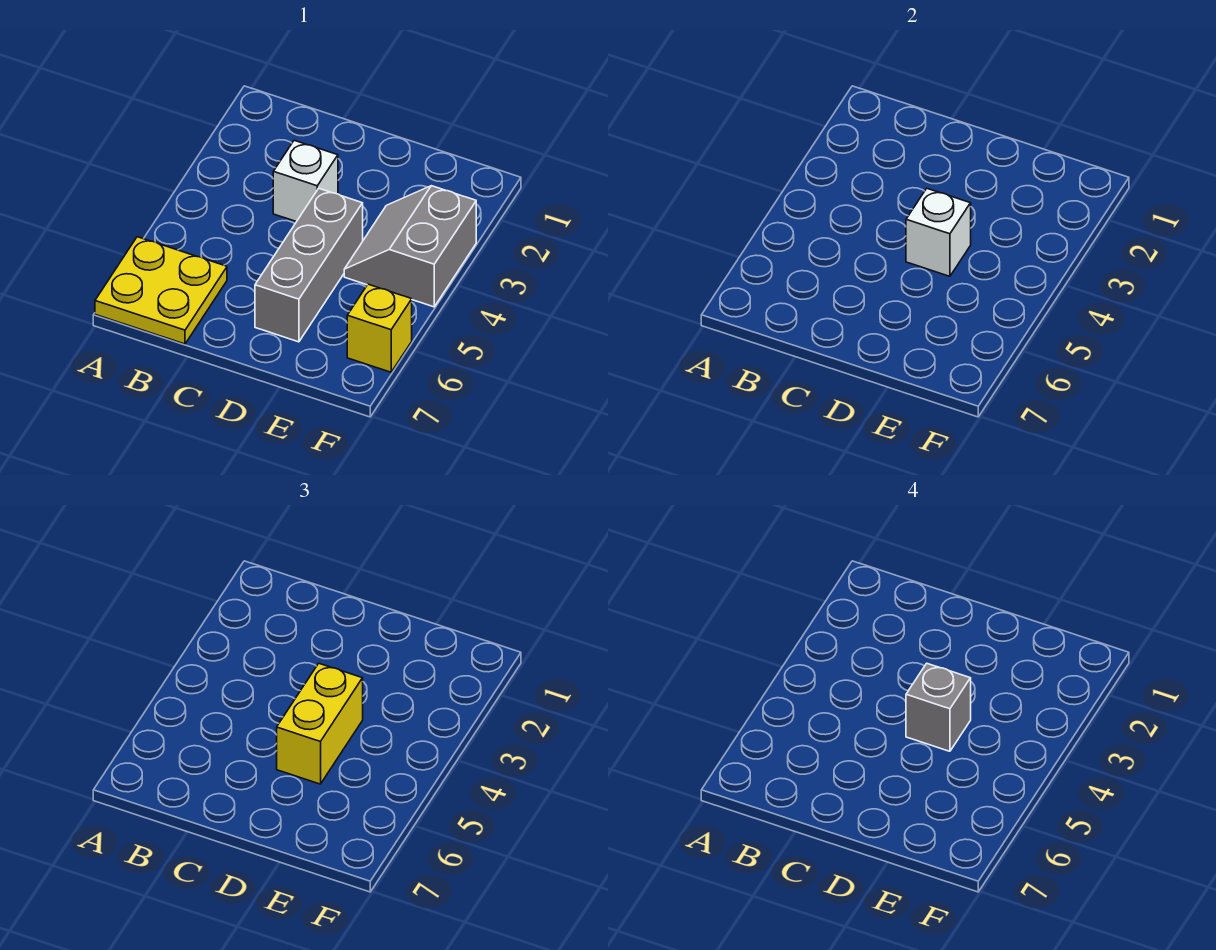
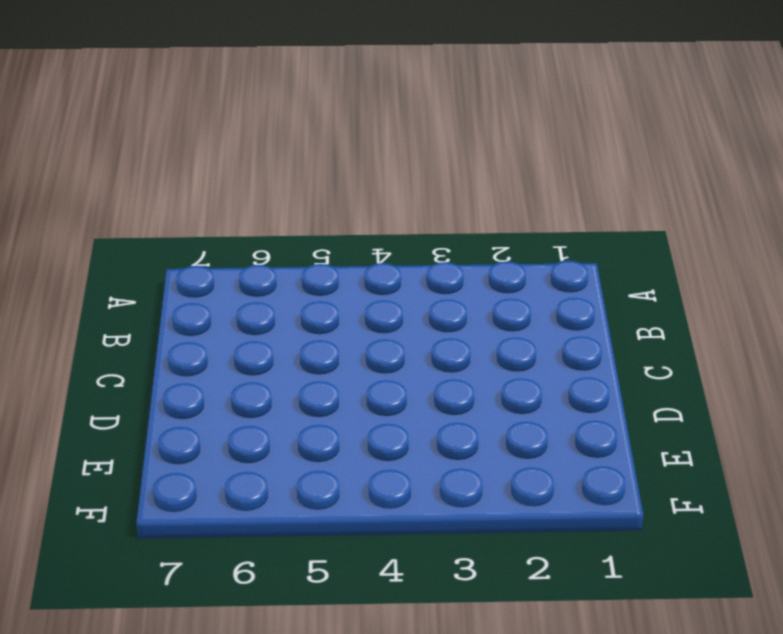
none -> yellow plate A6:B7 level 1
none -> white brick C3 level 1

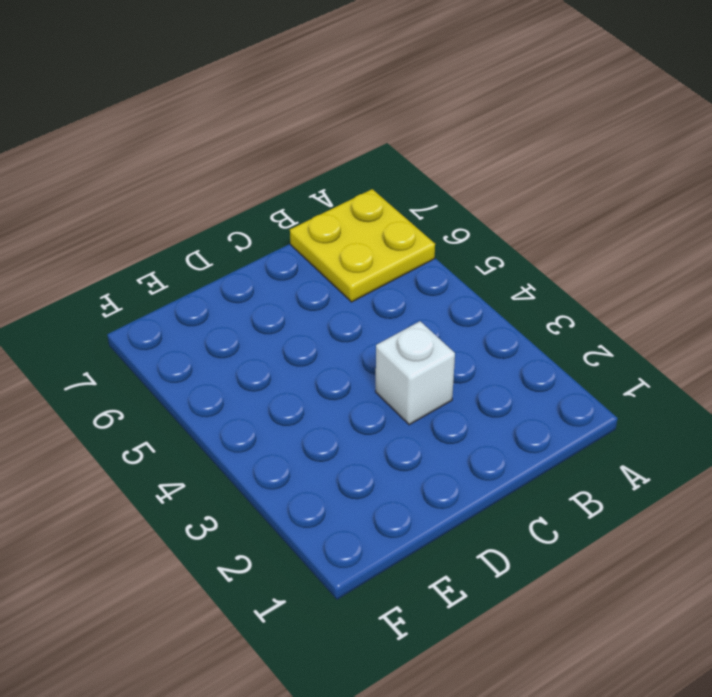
none -> grey brick D4:D6 level 1
none -> grey slope E3:F4 level 1 top F

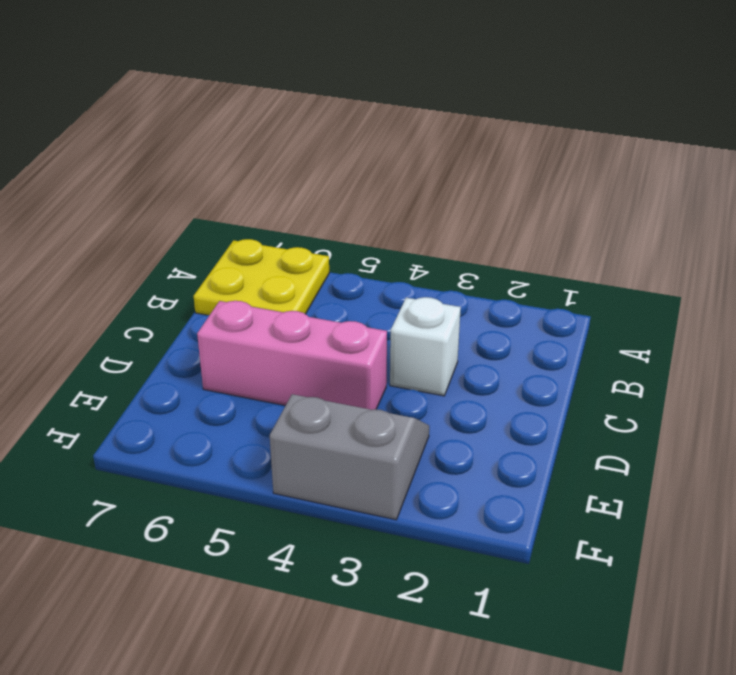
pink brick D4:D6 level 1 -> grey brick D4:D6 level 1
none -> yellow brick F6 level 1
none -> white brick D4 level 2

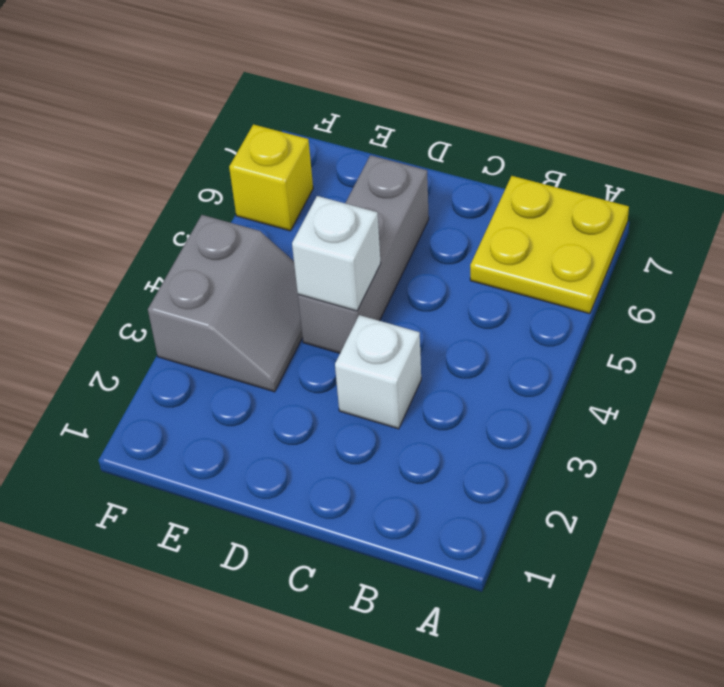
none -> yellow brick D4:D5 level 3
none -> grey brick D4 level 4

